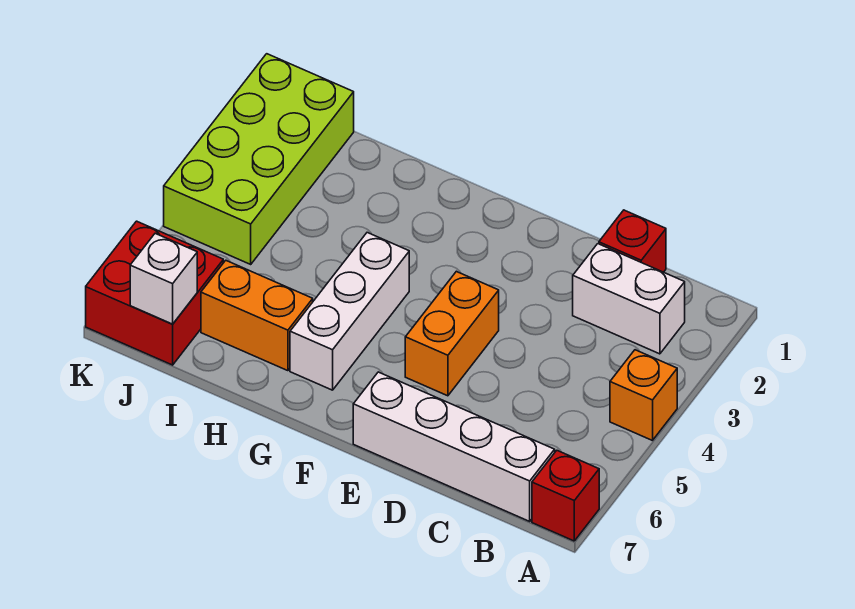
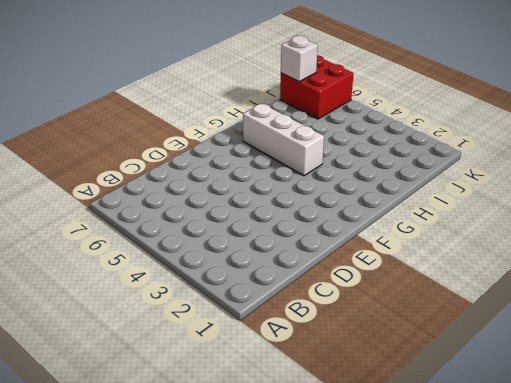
none -> orange brick A4 level 1
none -> red brick A7 level 1

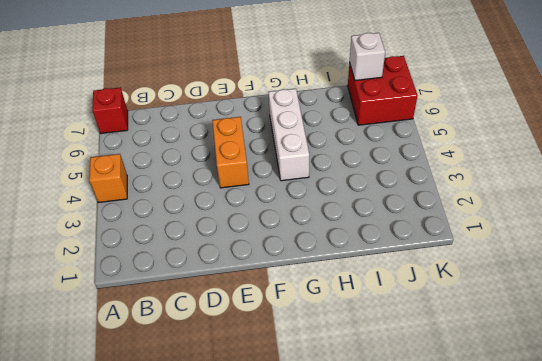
none -> white brick B2:C2 level 1
none -> white brick B7:E7 level 1

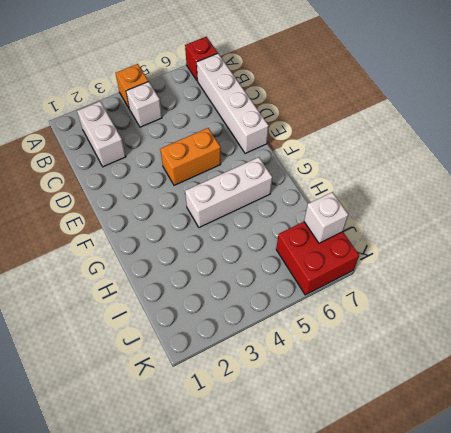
white brick B4 level 1 -> none
none -> red brick C1 level 1
none -> orange brick H6:I6 level 1

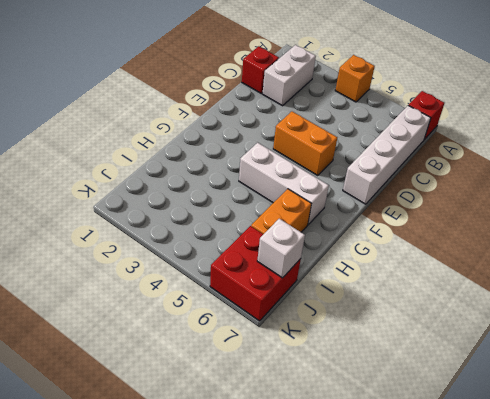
none -> lime brick J1:K4 level 1

